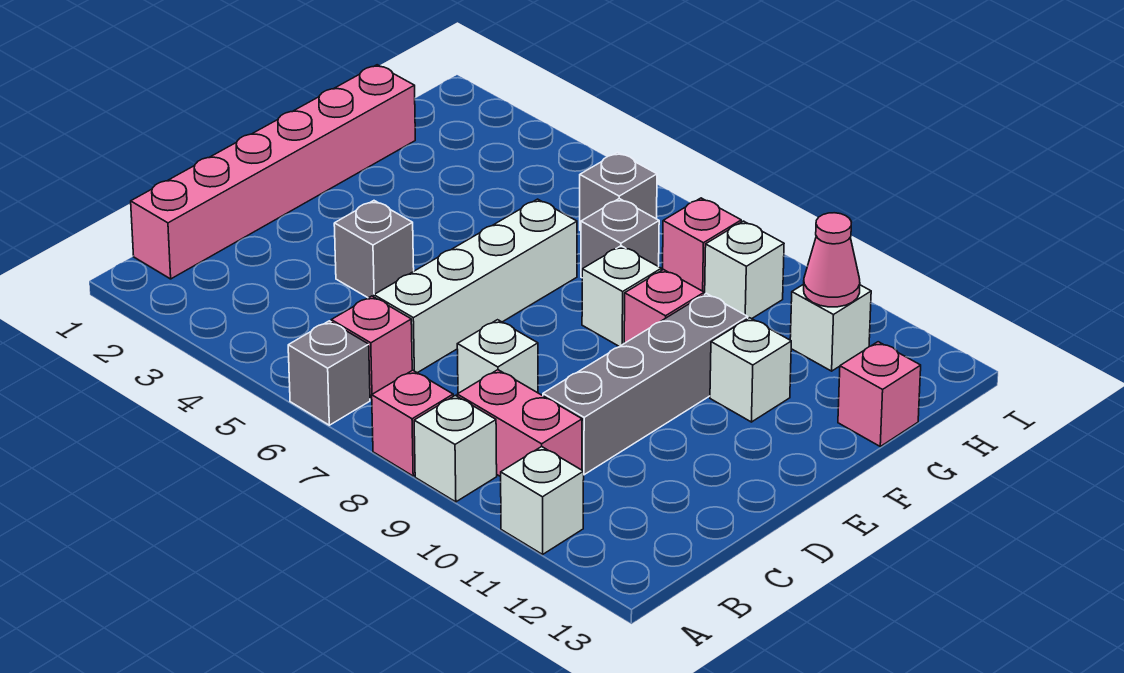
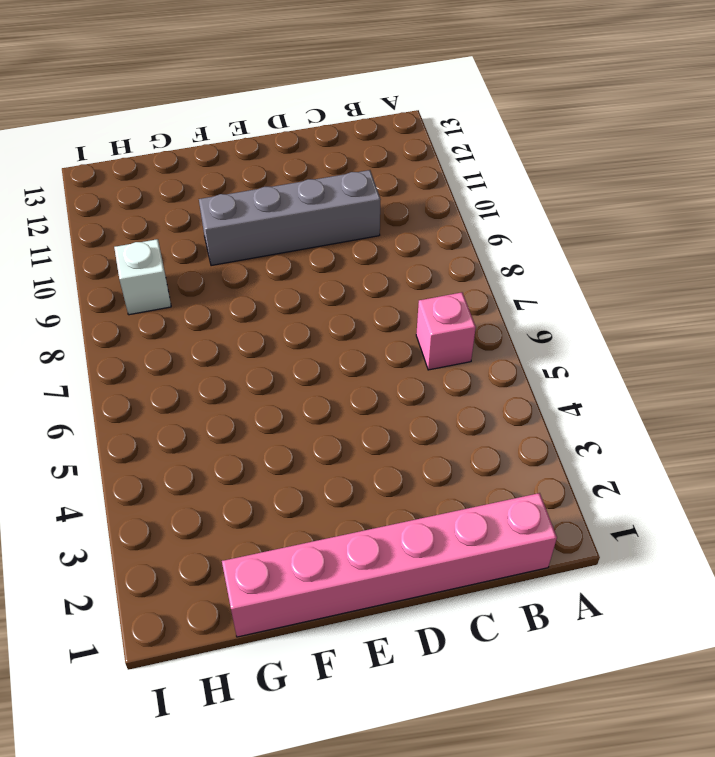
none -> grey brick A6 level 1
none -> pink brick A8 level 1
none -> white brick A9 level 1

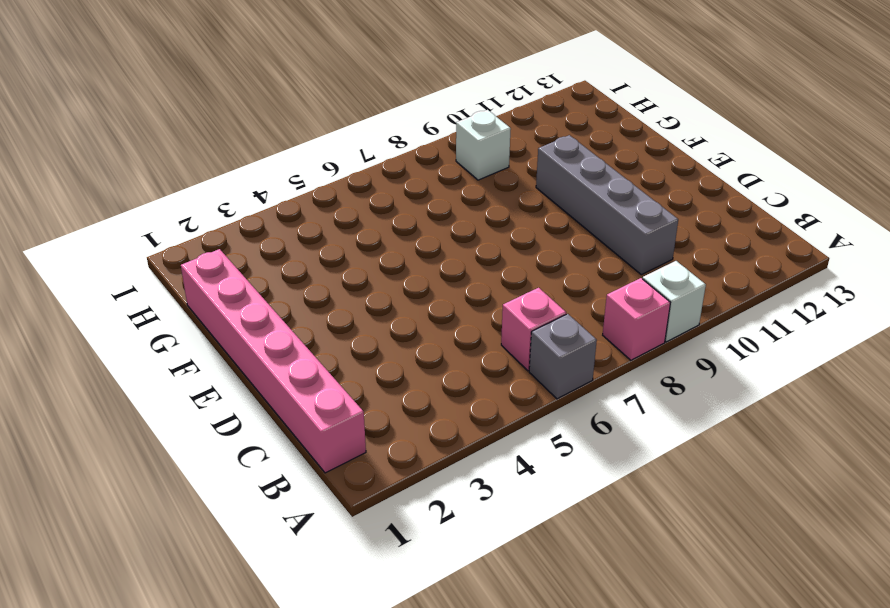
none -> white brick A11 level 1
none -> pink brick B9:B10 level 1
none -> white brick C6:F6 level 1

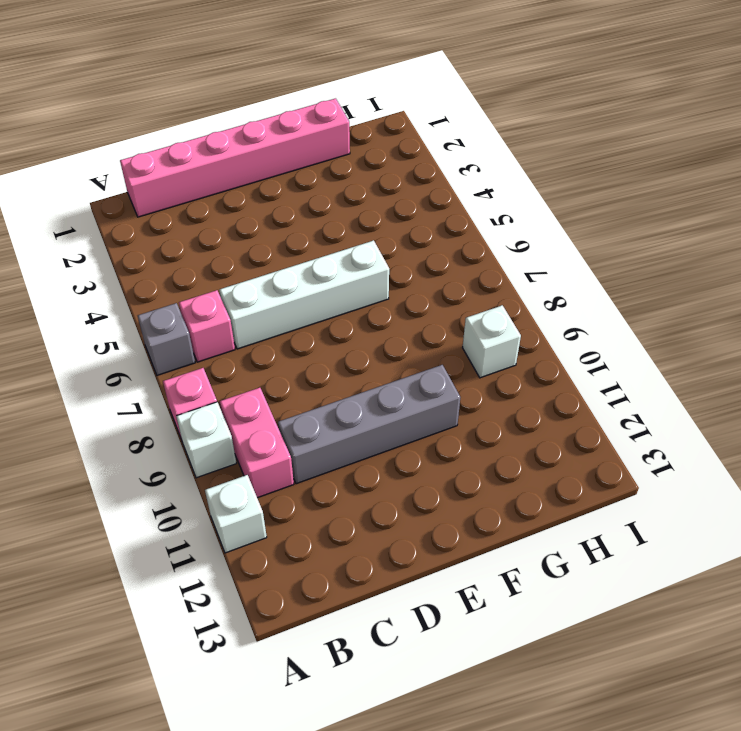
none -> white brick C8 level 1
none -> grey brick D4 level 1
none -> white brick F8 level 1

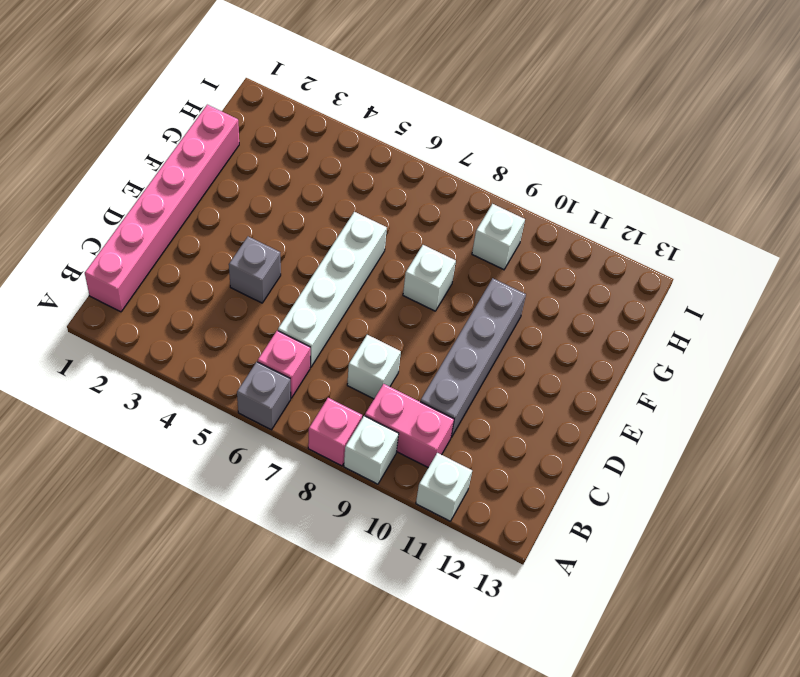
none -> pink brick F9 level 1
none -> white brick F11 level 1
none -> grey brick G7 level 1

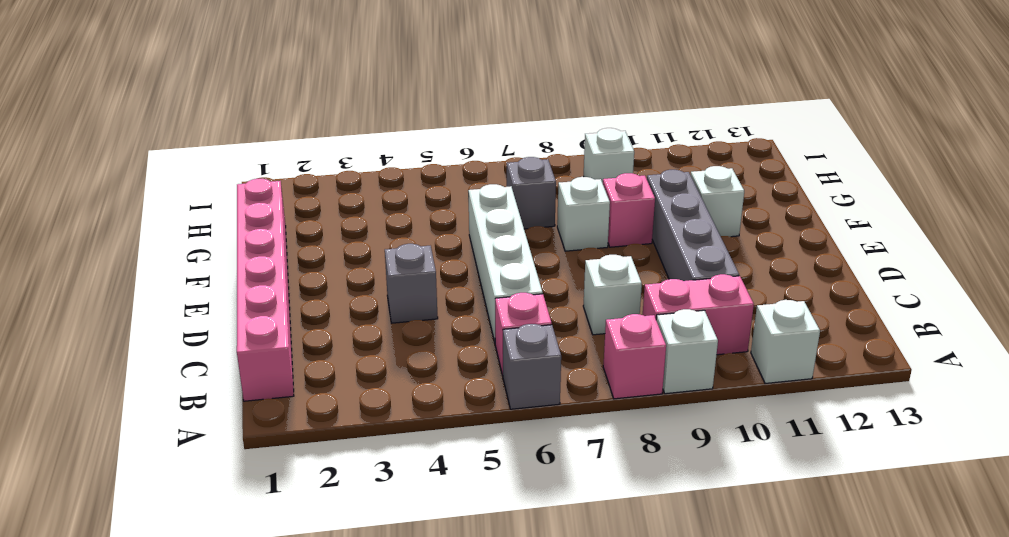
none -> pink brick G13 level 1
none -> grey brick H6 level 1
none -> pink brick H8 level 1

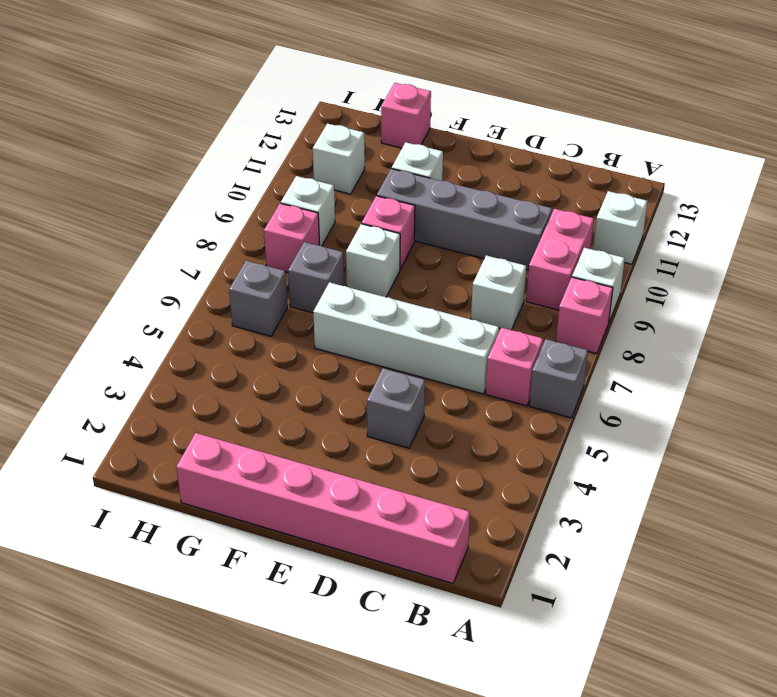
none -> pink cone H11 level 2

